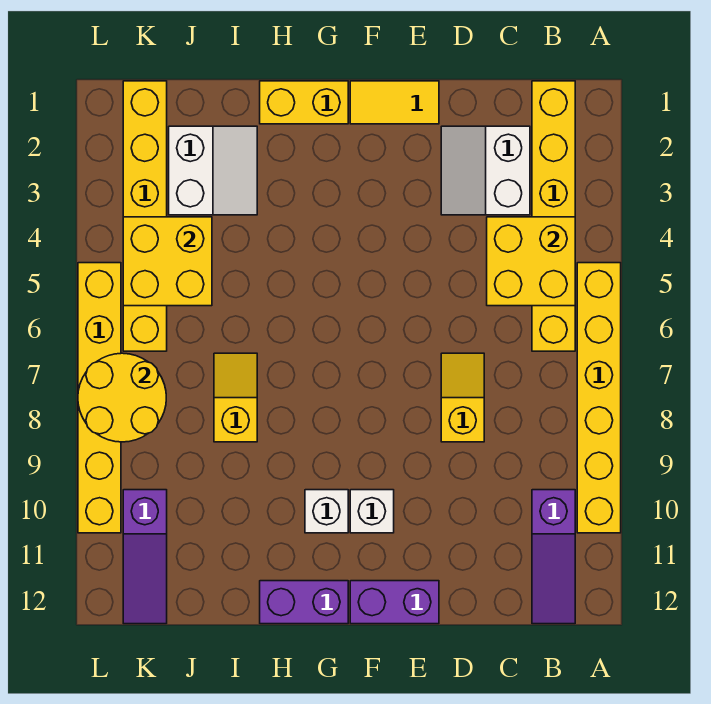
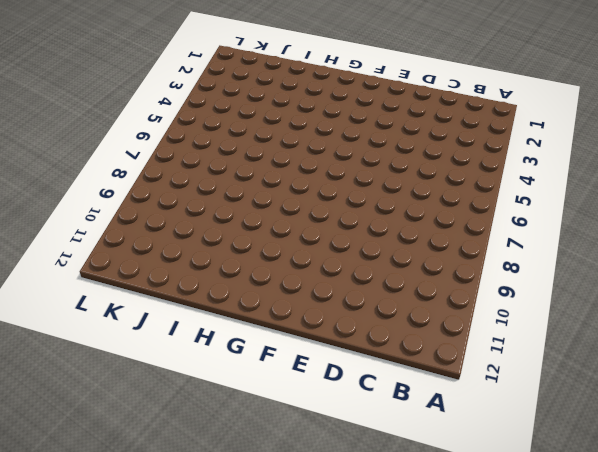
none -> yellow brick A5:A10 level 1
none -> yellow brick B1:B6 level 1
none -> purple slope B10:B12 level 1 top 10

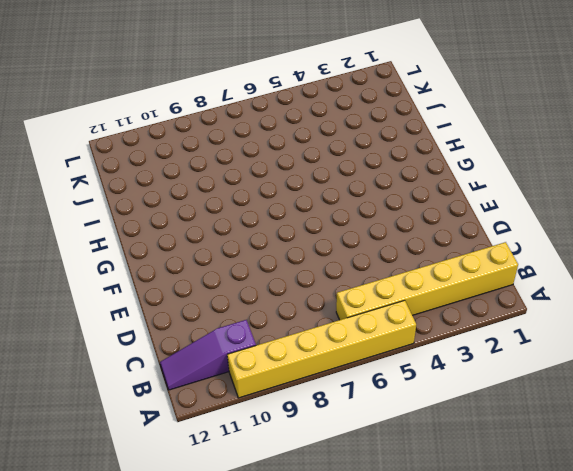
none -> white slope C2:D3 level 1 top C
none -> yellow slope D7:D8 level 1 top 8
none -> yellow tile E1:F1 level 1

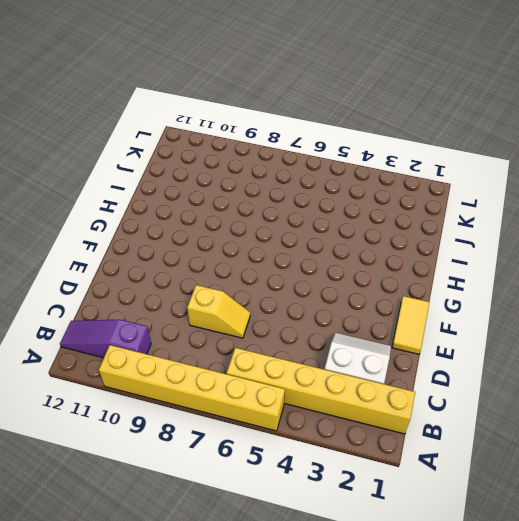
none -> purple brick E12:F12 level 1
none -> white brick F10 level 1
none -> yellow brick G1:H1 level 1

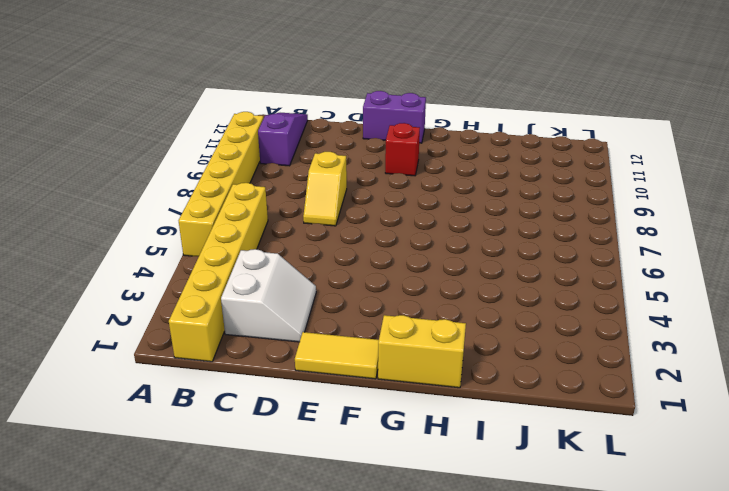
red brick F10 level 1 -> white brick F10 level 1
none -> white brick G10 level 1
none -> purple brick G12:H12 level 1
none -> white slope I2:J3 level 1 top J

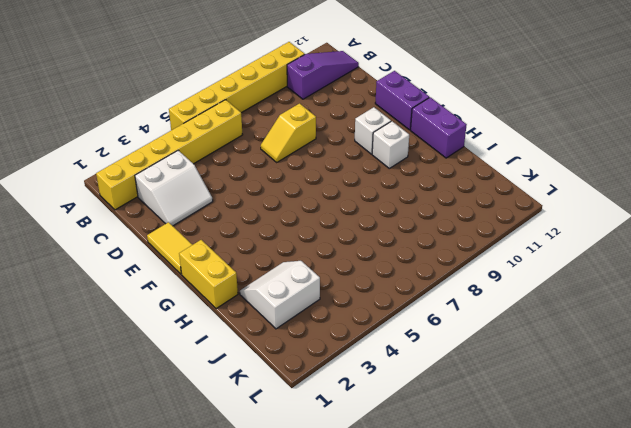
none -> yellow slope I7:I8 level 1 top 8
none -> yellow brick K1:K6 level 1
none -> purple slope K10:K12 level 1 top 10

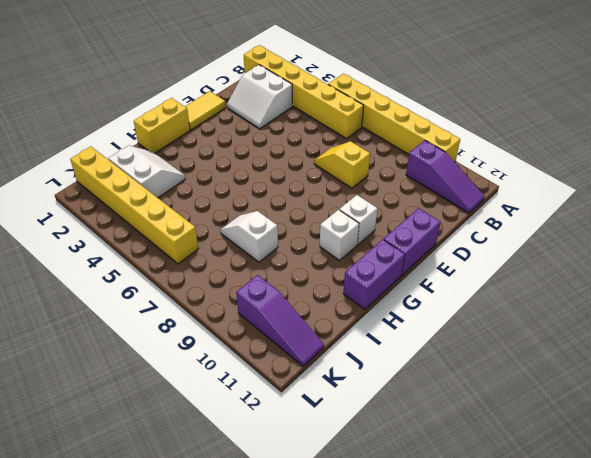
white slope I7:I8 level 1 top 8 -> yellow slope I7:I8 level 1 top 8
none -> yellow brick L5:L10 level 1
none -> yellow brick B4:C5 level 2
none -> yellow brick J4:K5 level 2

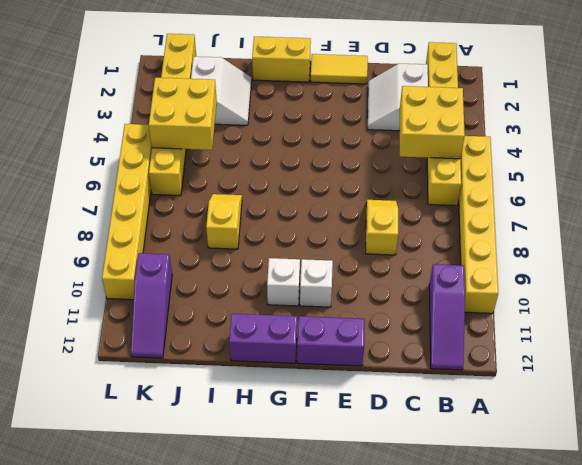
none -> yellow round brick K7:L8 level 2

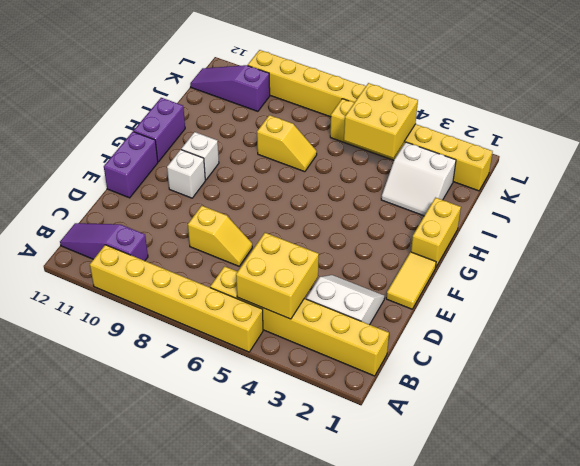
none -> yellow round brick K7:L8 level 2

